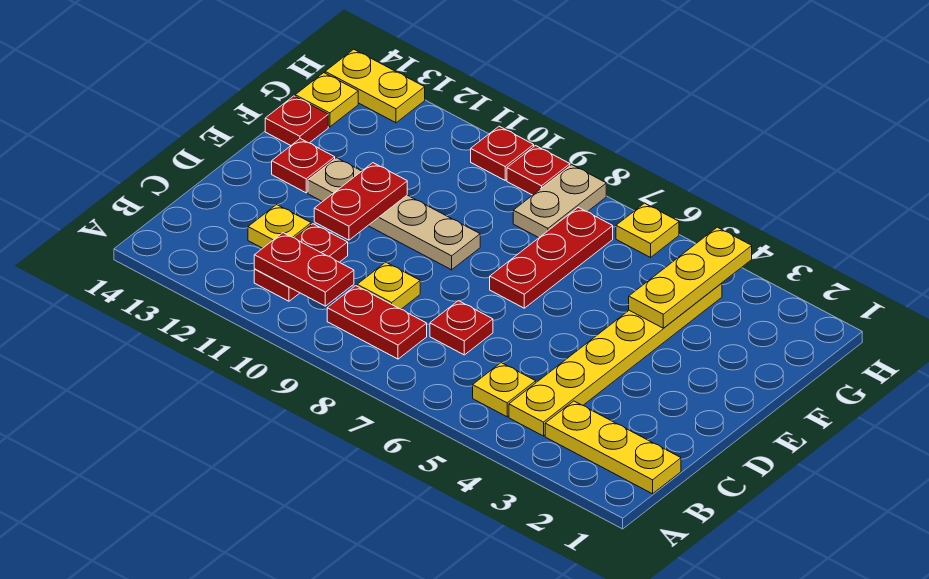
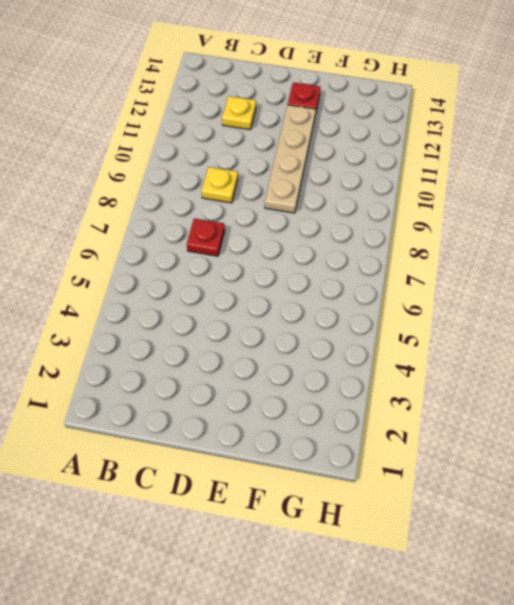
none -> yellow plate B1:B3 level 1
none -> yellow plate B4:G4 level 1
none -> yellow plate B5 level 1

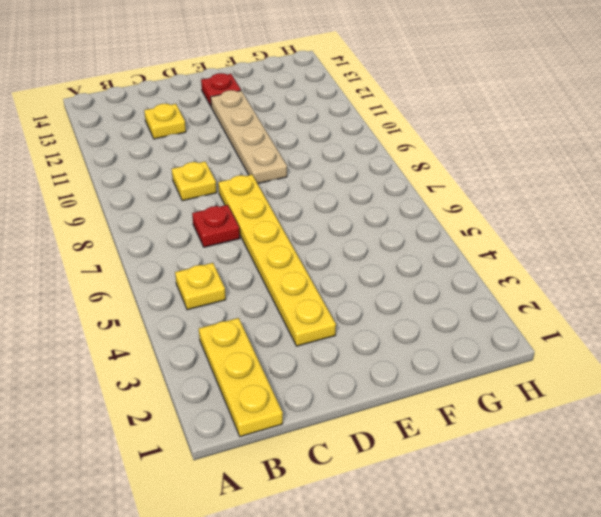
yellow plate D3:D8 level 1 -> yellow plate B4:G4 level 1
none -> red plate B8:B9 level 1
none -> red plate B11:C11 level 1
none -> red plate E7:G7 level 1

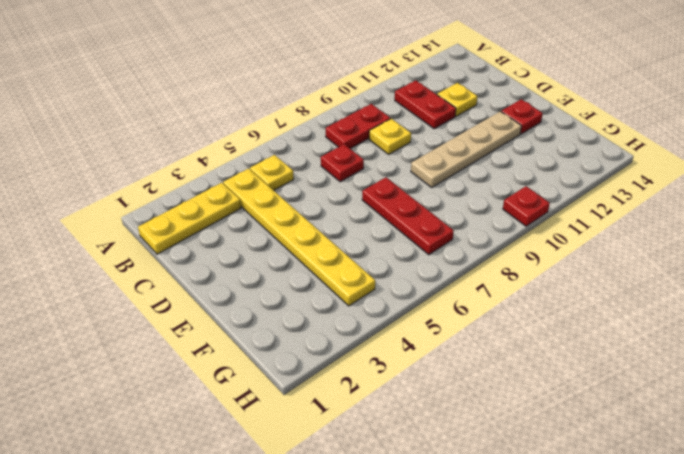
none -> red plate F14 level 1
none -> tan plate G8:H8 level 1
none -> yellow plate G14 level 1

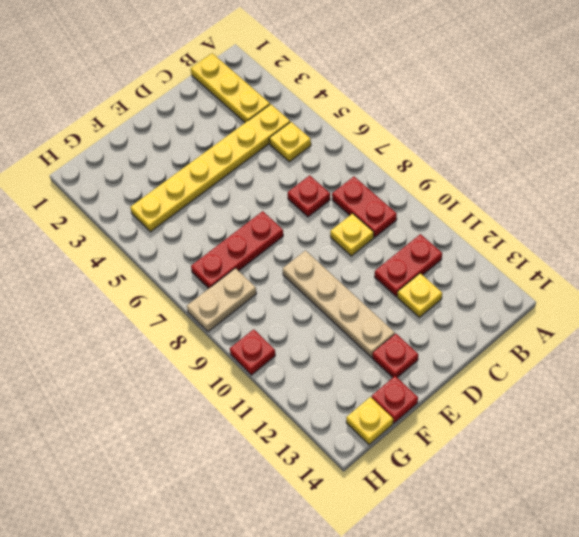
none -> yellow plate H6 level 1
none -> red plate H9 level 1
none -> yellow plate H13:H14 level 1

